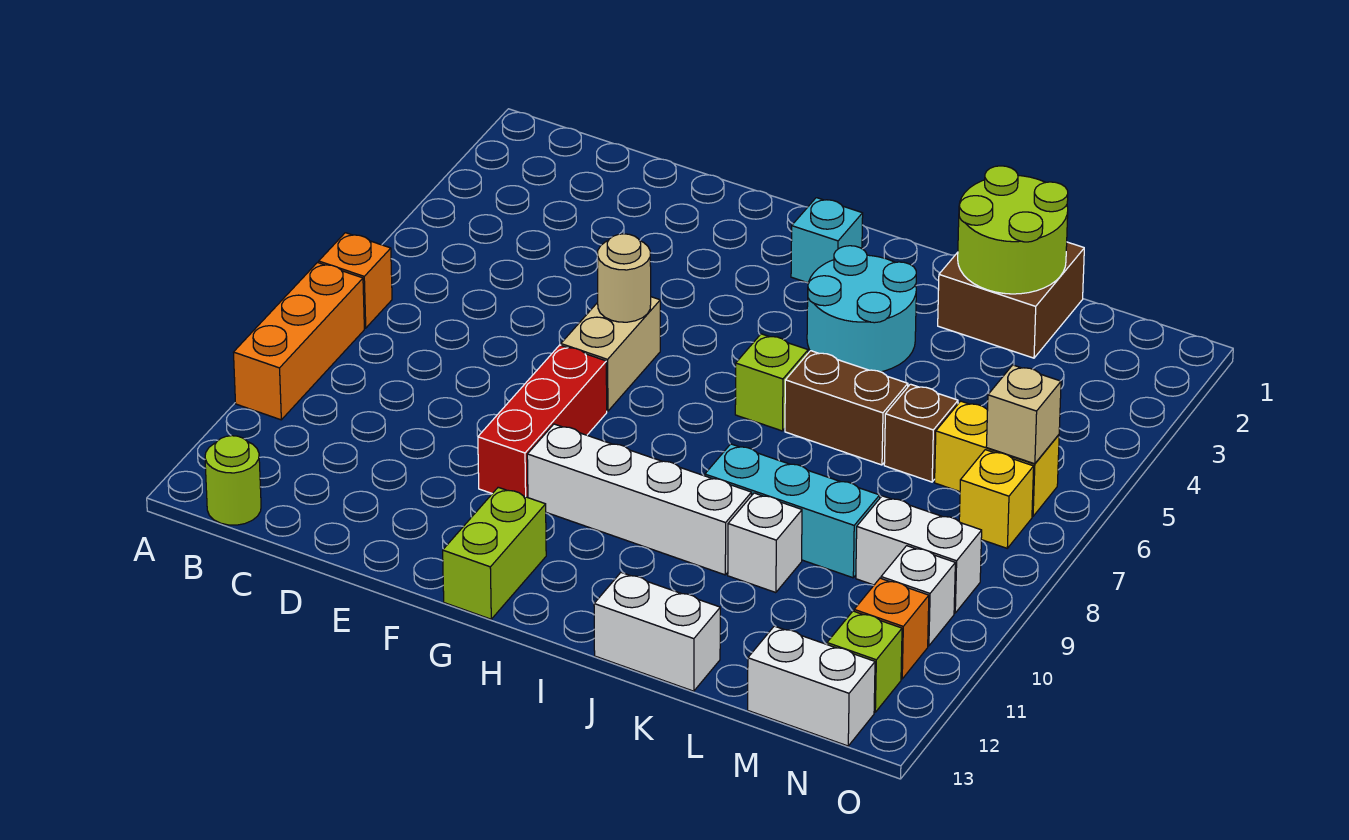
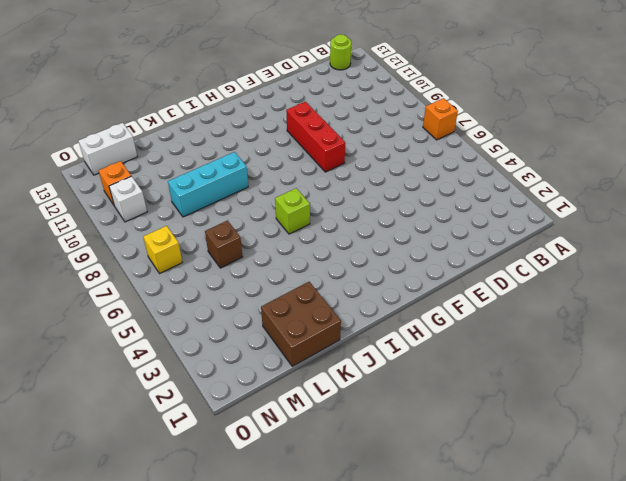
none -> orange brick A8:A10 level 1
none -> tan brick F6:F7 level 1
none -> white brick G10:J10 level 1

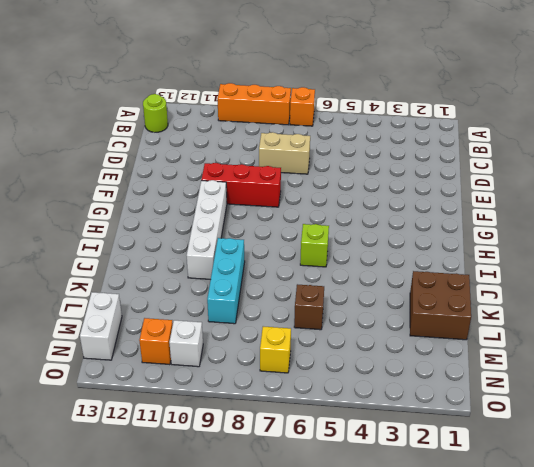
tan brick D7:D8 level 1 -> tan brick F6:F7 level 1
none -> lime brick G12:G13 level 1
none -> cyan brick H2 level 1
none -> cyan round brick I3:J4 level 1

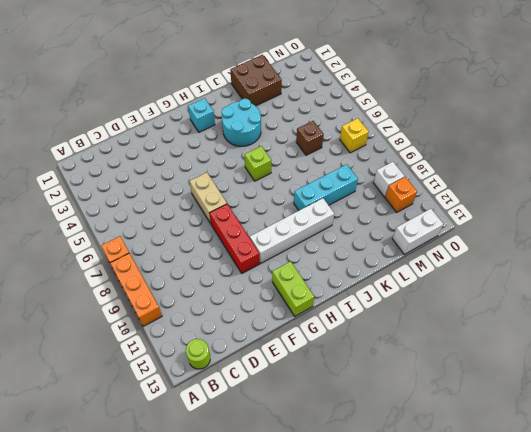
none -> brown brick J6:K6 level 1
none -> white brick J13:K13 level 1
none -> white brick K10 level 1

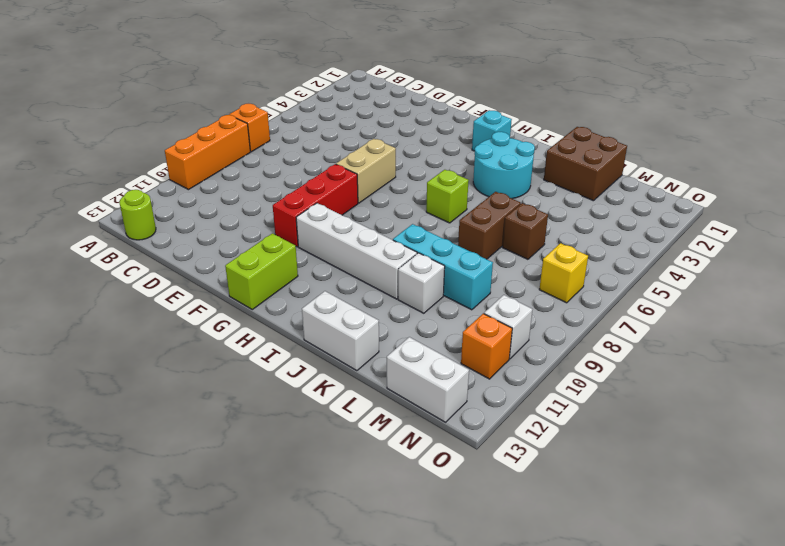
brown brick K6:K7 level 1 -> brown brick J6:K6 level 1
none -> yellow brick M6:N6 level 1
none -> white brick M9:N9 level 1
none -> lime brick N12 level 1

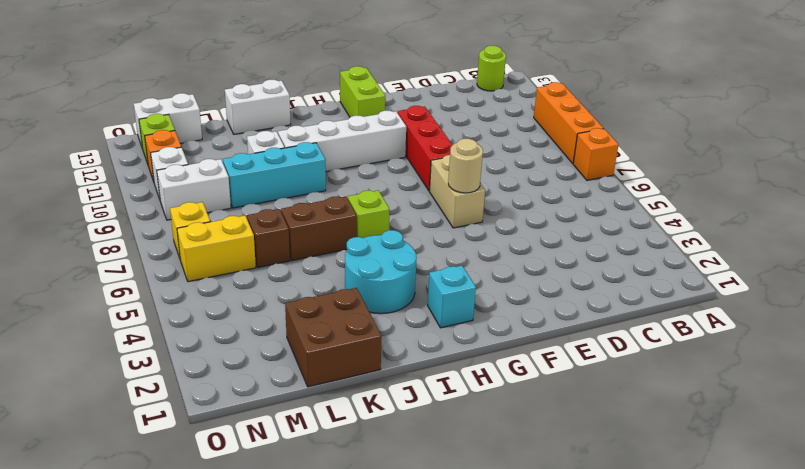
none -> lime round brick K1:L2 level 2
none -> tan brick N6 level 2

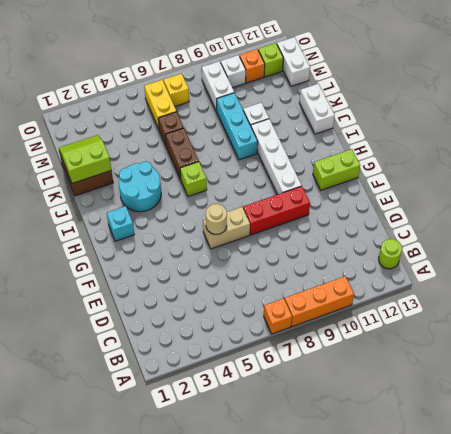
lime slope K1:L2 level 2 top K -> lime round brick K1:L2 level 2
none -> tan brick N6 level 2

